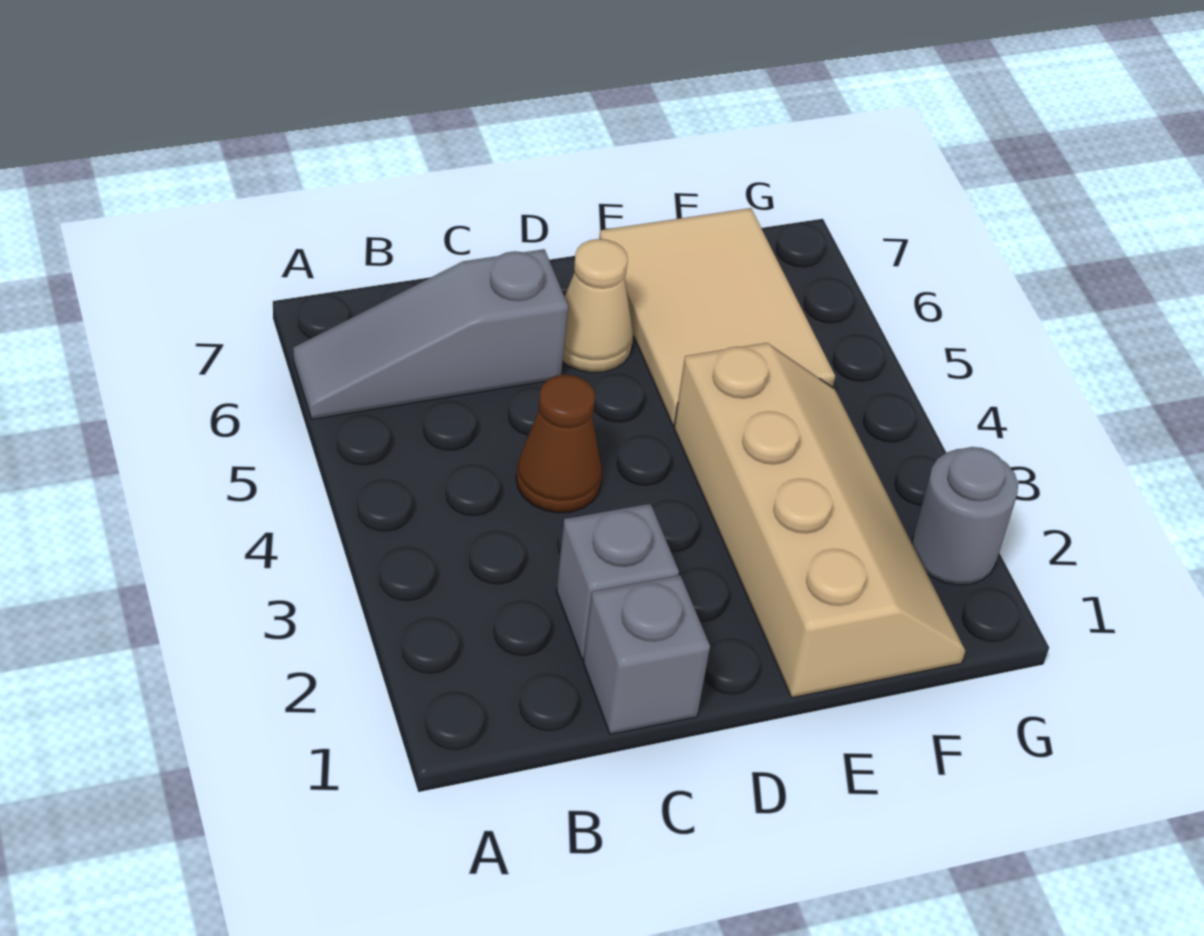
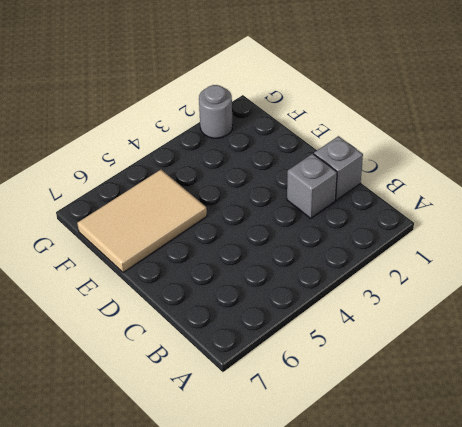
none -> grey slope A6:C6 level 1 top C
none -> brown cone C4 level 1

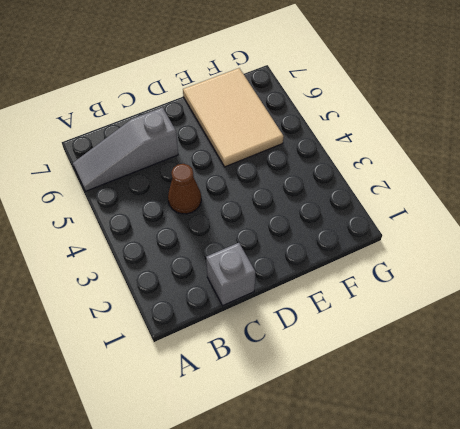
none -> grey brick C2 level 1
none -> tan cone D6 level 1

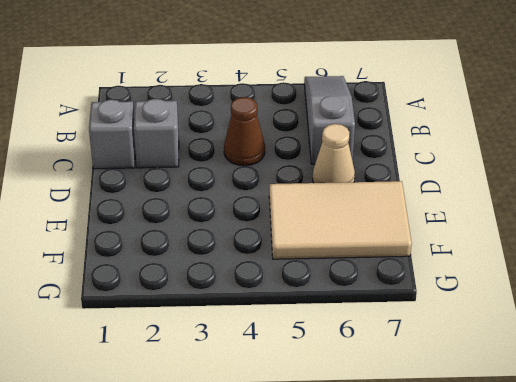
none -> tan slope E1:F4 level 1 top E
none -> grey round brick G2 level 1

